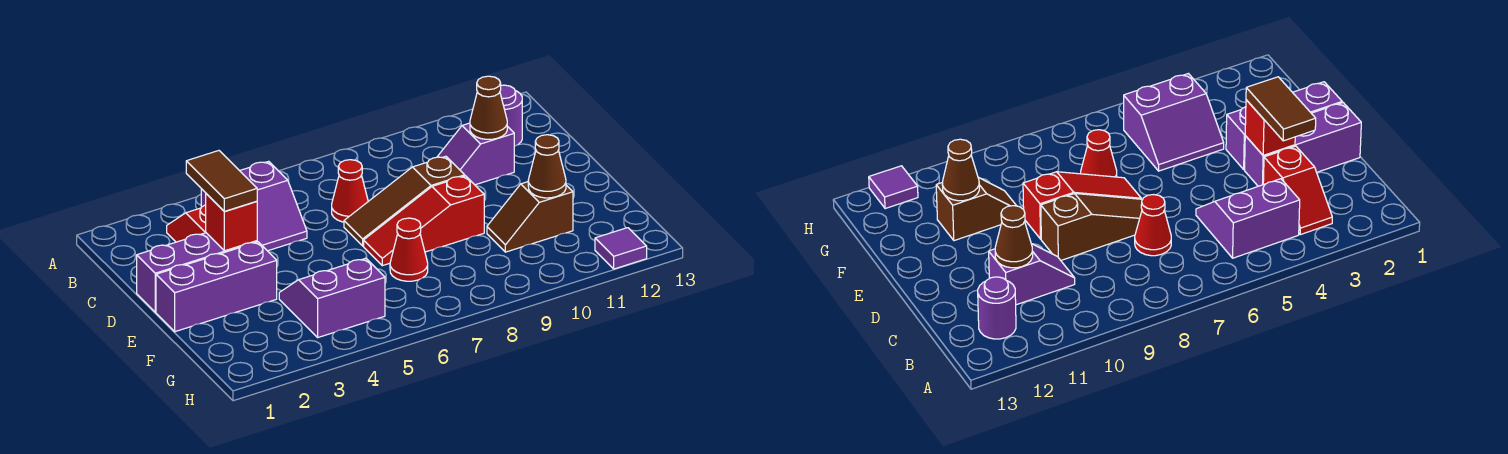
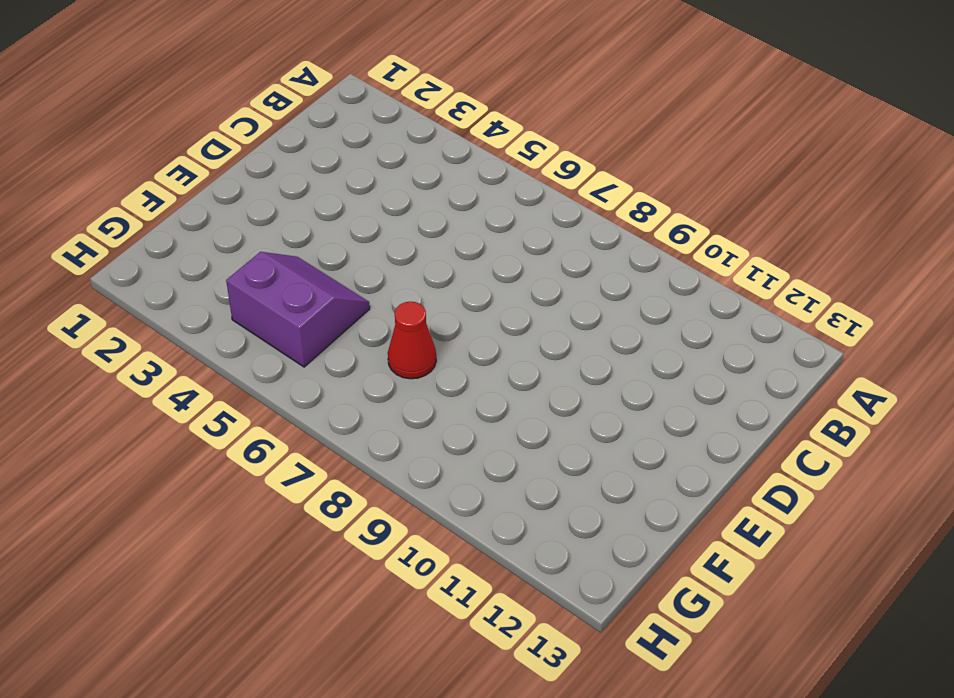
none -> red slope B3:C3 level 1 top C
none -> purple slope B4:C5 level 1 top B
none -> purple round brick B12 level 1

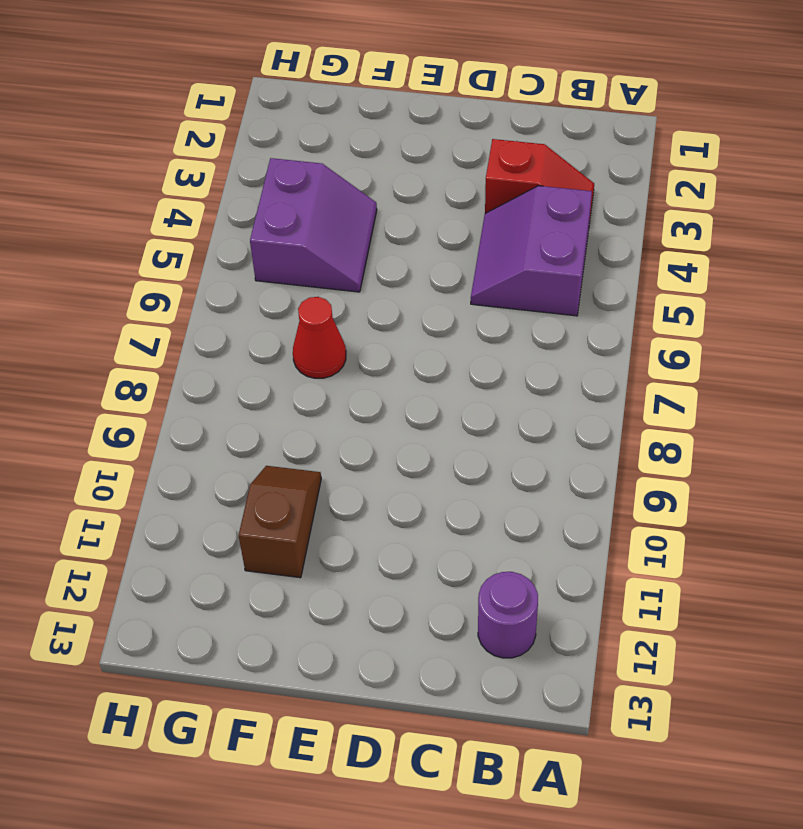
none -> red cone C7 level 1
none -> purple slope C10:C11 level 1 top 11
none -> purple brick D1:D3 level 1

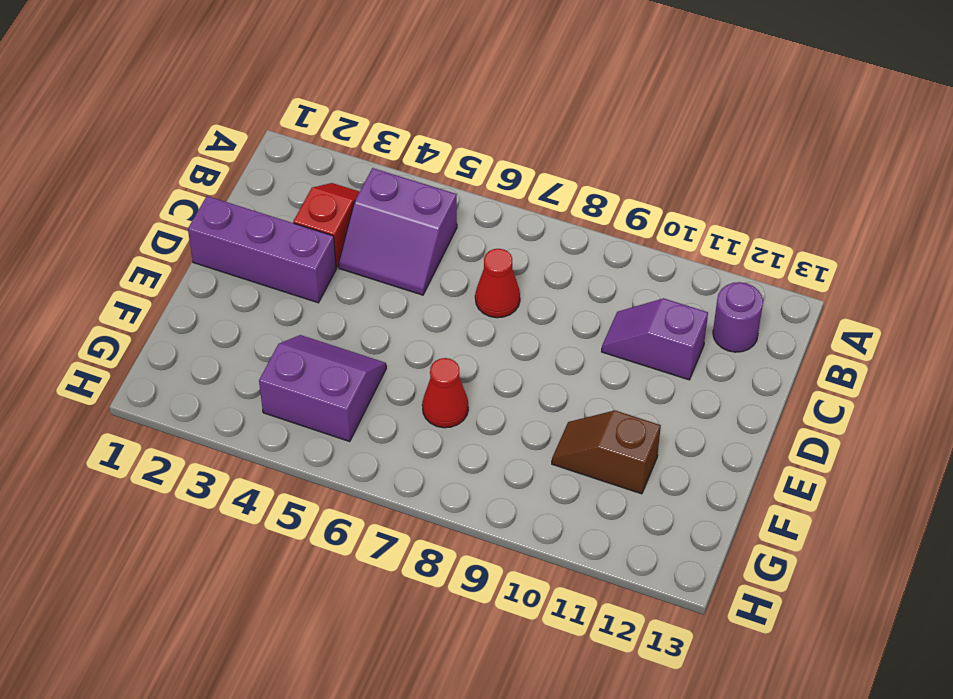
none -> brown slope D7:D9 level 1 top 9
none -> purple brick E1:E3 level 1
none -> red slope E7:E9 level 1 top 9

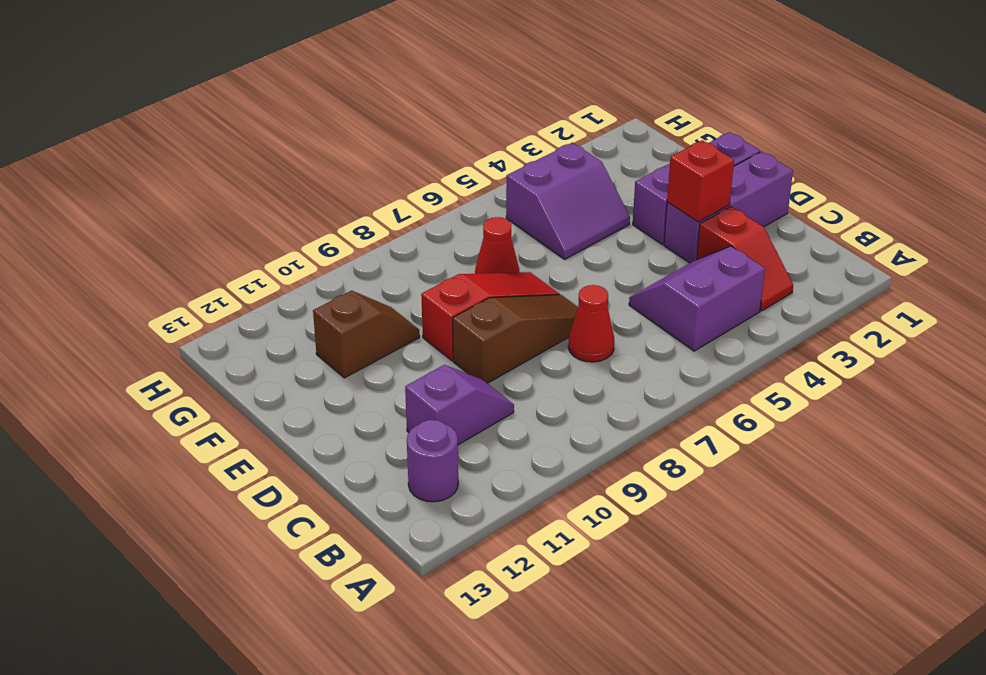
none -> purple tile H12 level 1
none -> brown cone C11 level 2
none -> brown cone F11 level 2

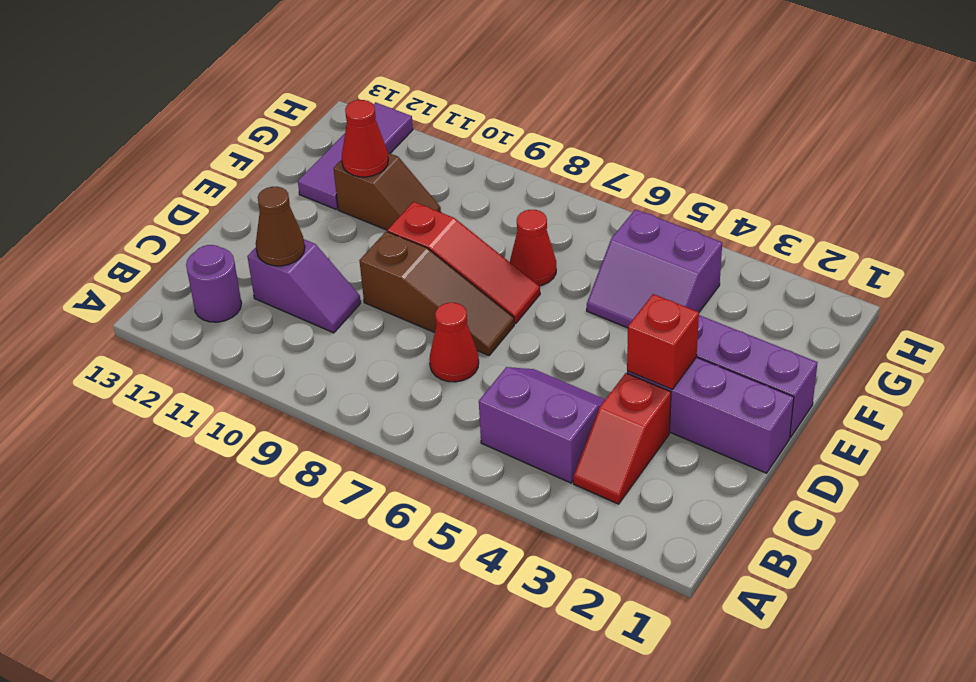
red cone F11 level 2 -> brown cone F11 level 2
purple tile F12:H12 level 1 -> purple tile H12 level 1
none -> brown tile C3:D3 level 3

